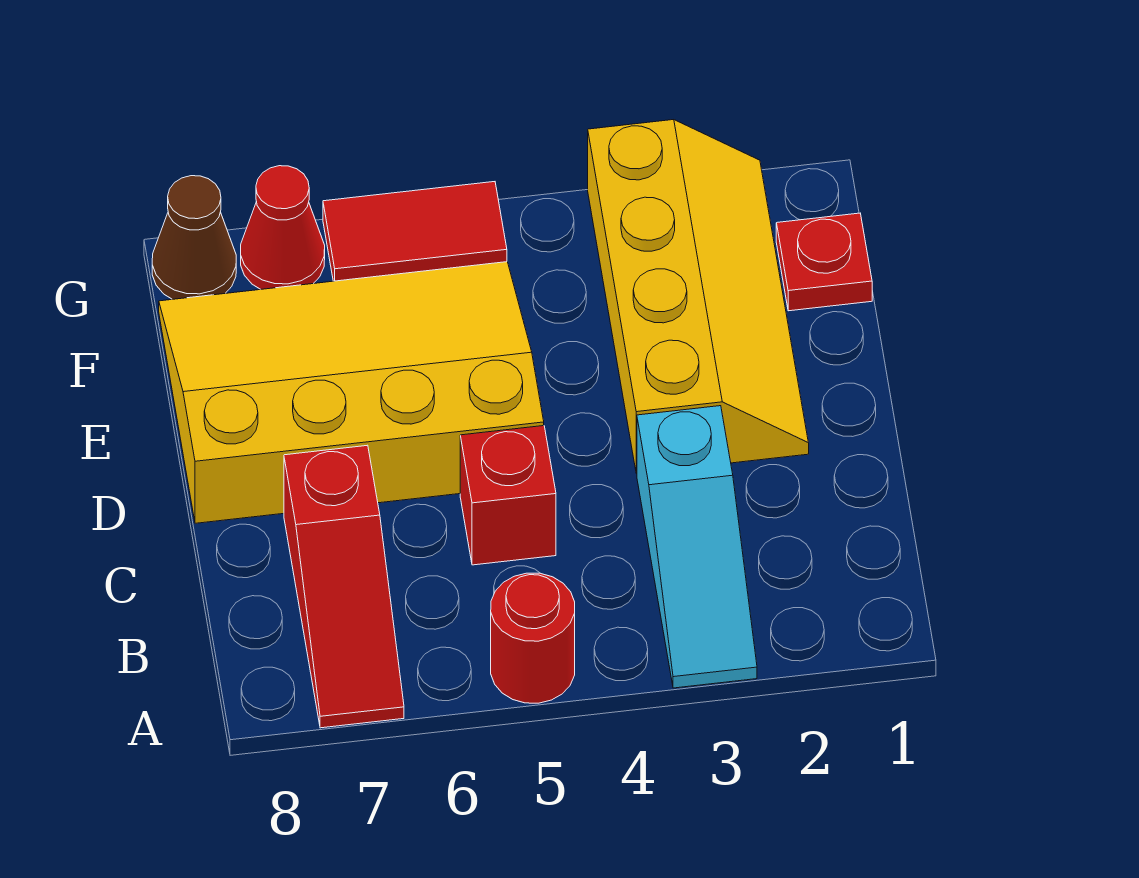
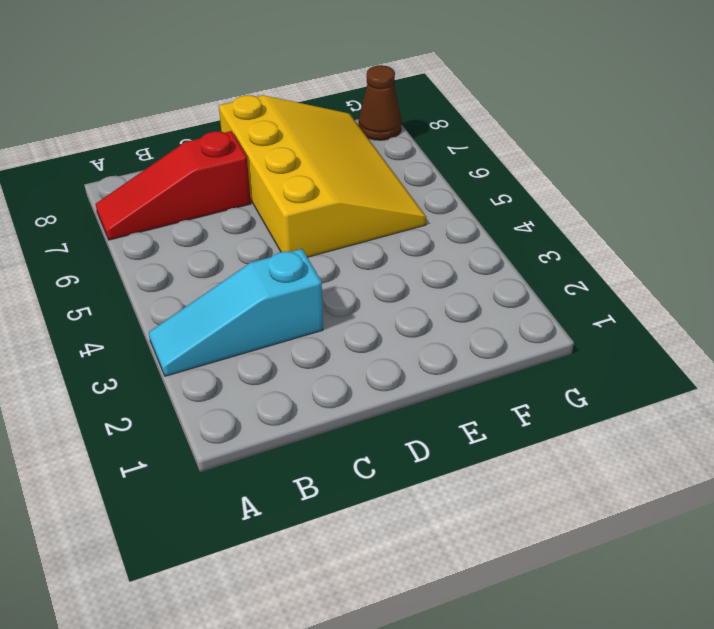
none -> red round brick A5 level 1
none -> red brick C5 level 1

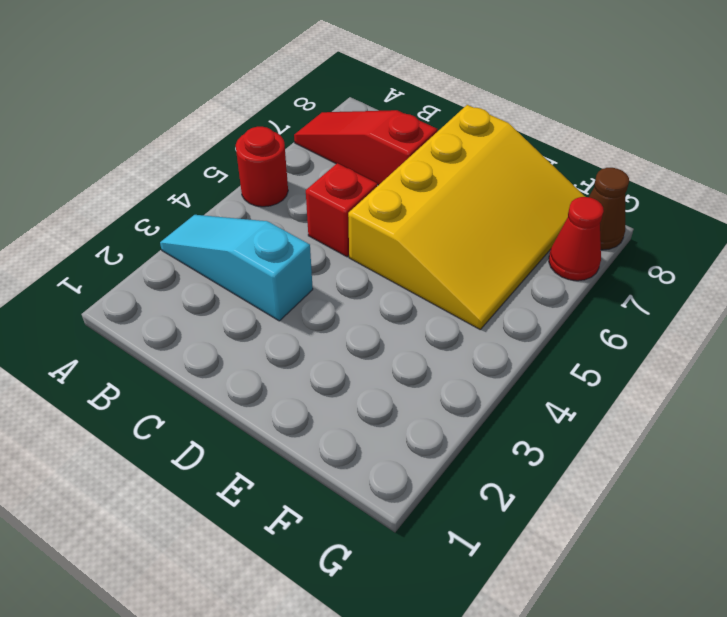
none -> yellow slope D2:G3 level 1 top 3
none -> red plate F1 level 1

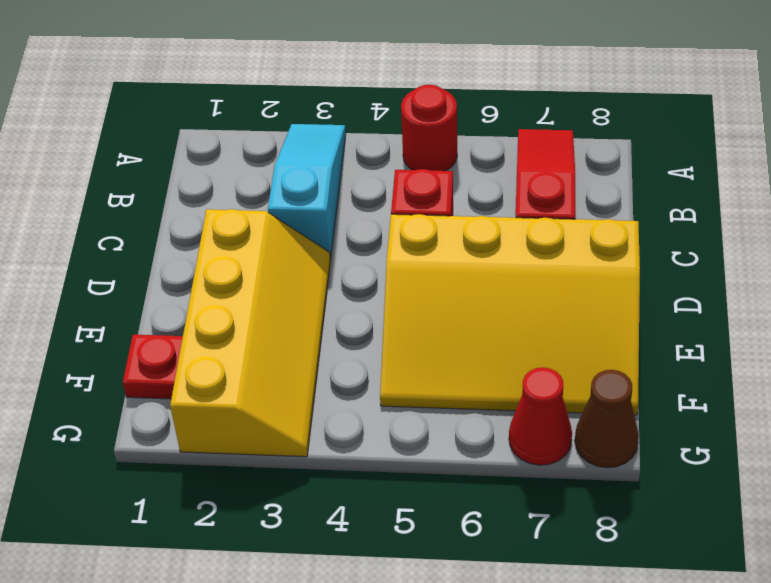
yellow slope D2:G3 level 1 top 2 -> yellow slope D2:G3 level 1 top 3
none -> red tile G5:G6 level 1

